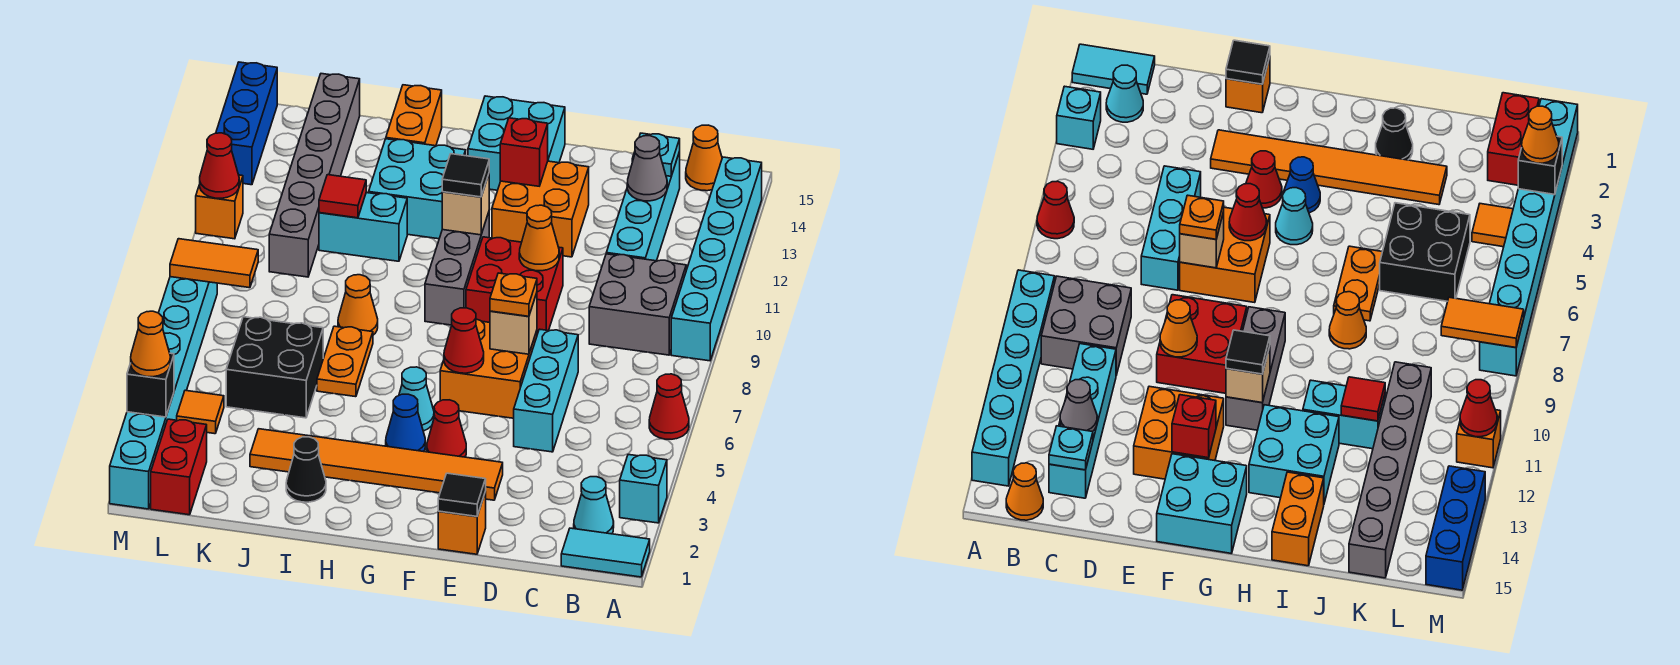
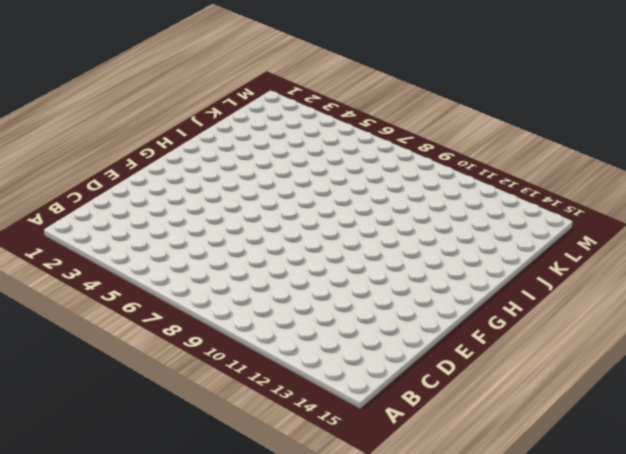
none -> cyan tile A1:B1 level 1
none -> cyan brick A3 level 1
none -> red cone A6 level 1
none -> cyan brick A9:A14 level 1

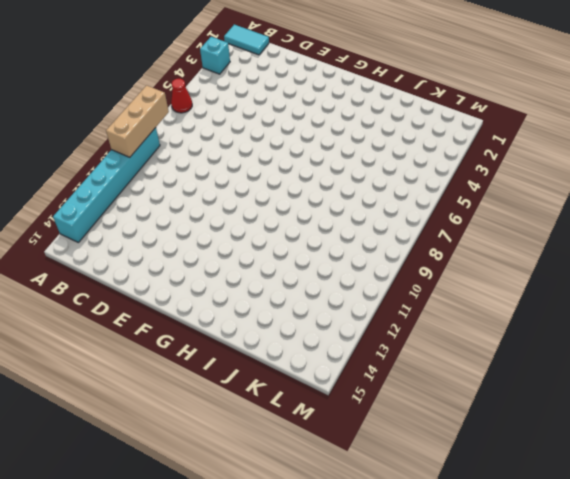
tan brick A8:A10 level 2 -> none
none -> cyan cone B2 level 1
none -> grey brick B9:C10 level 1
none -> orange cone B15 level 1
none -> cyan brick C11:C14 level 1

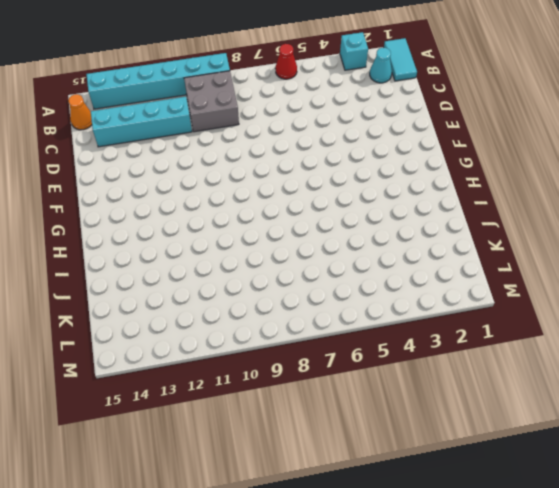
none -> cyan brick D5:D7 level 1
none -> orange brick E1 level 1
none -> orange tile E3:J3 level 1
none -> orange brick E6:F7 level 1

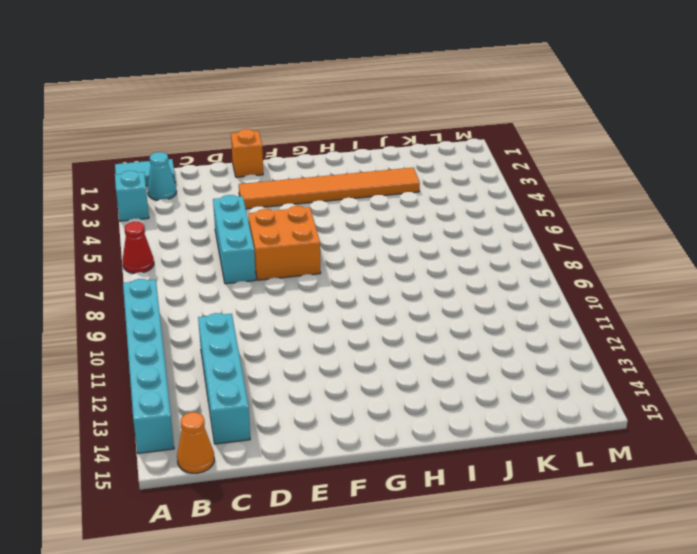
none -> grey brick B9:C10 level 1
none -> red brick E9:F10 level 1
none -> orange brick E12:F13 level 1
none -> red cone F4 level 1

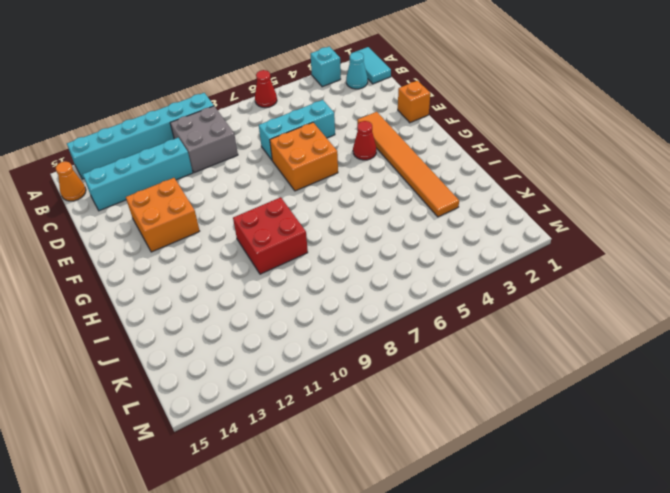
red brick H9:I10 level 1 -> red brick E9:F10 level 1
none -> cyan brick F14:G15 level 1
none -> blue cone G4 level 1
none -> cyan cone G5 level 1
none -> grey brick G9:G11 level 1

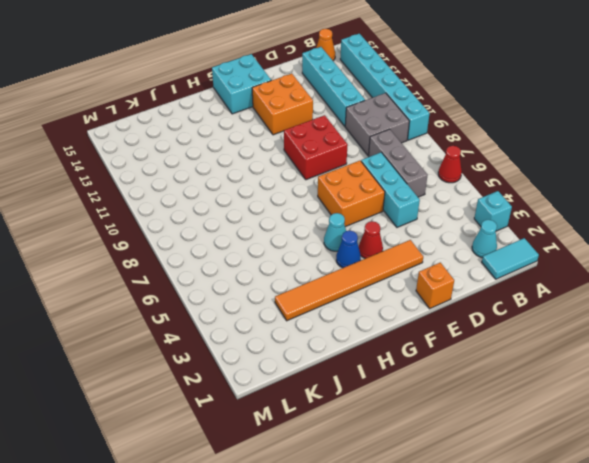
grey brick C6:C8 level 1 -> grey brick G9:G11 level 1
none -> cyan brick H12:I13 level 1
none -> black cone I2 level 1
none -> orange plate I6:I7 level 1
none -> orange cone I8 level 1

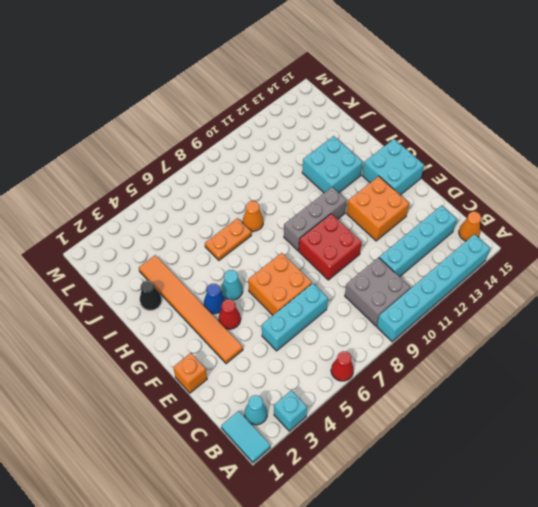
none -> cyan brick I11:J11 level 1
none -> orange brick I14:I15 level 1
none -> black brick J5:K6 level 1
none -> grey brick K10:K15 level 1

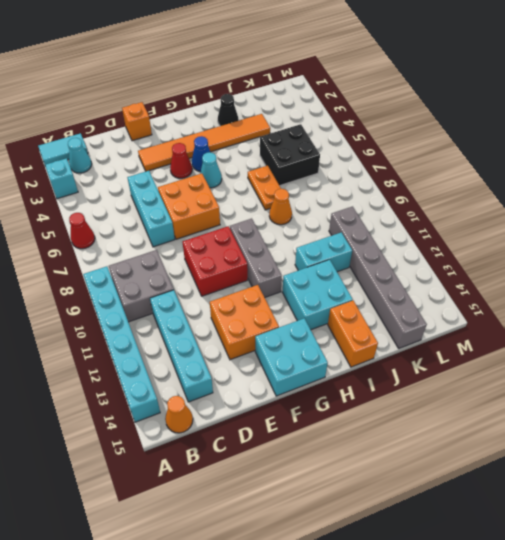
none -> red brick L1:L2 level 1
none -> orange tile L4 level 1
none -> cyan brick M1:M8 level 1
none -> orange brick M11 level 1

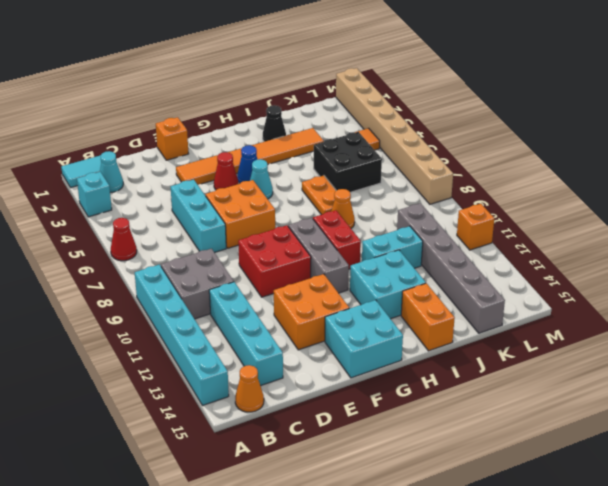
red brick H9:H10 level 1 -> red brick L1:L2 level 1
tan brick M1:M8 level 1 -> cyan brick M1:M8 level 1
none -> blue brick M13:M15 level 1
none -> grey cone C13 level 2
none -> cyan plate C14 level 2
none -> black tile E1 level 2

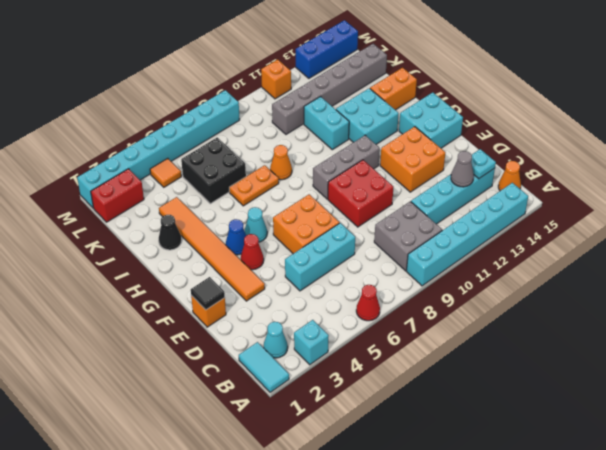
none -> tan brick E7 level 2
none -> orange cone E10 level 2
none -> red cone F6 level 2
none -> red brick F13 level 2

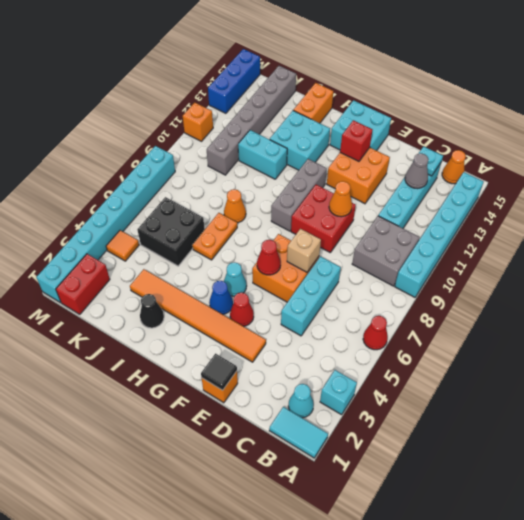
none -> tan brick G11 level 2
none -> red tile J11 level 2
none -> orange tile L8:M8 level 2
none -> black brick M3 level 2

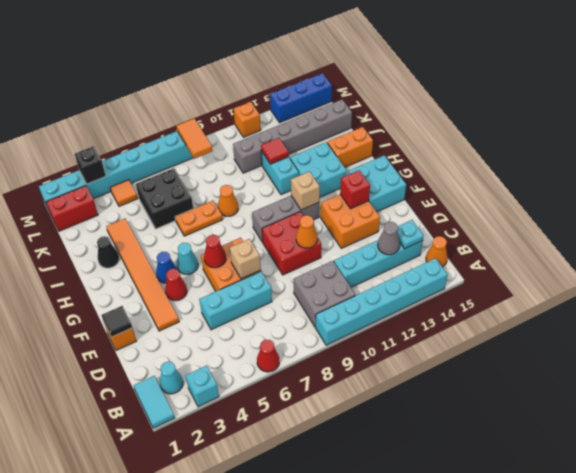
none -> red cone M11 level 2
none -> orange plate E7 level 3
none -> black tile G11 level 3
none -> orange cone M3 level 3

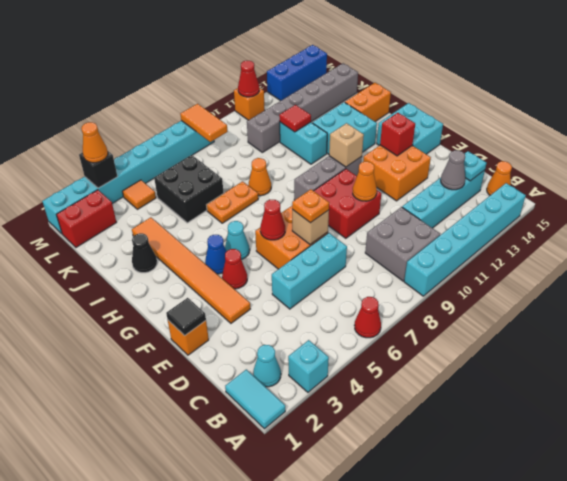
none -> black tile G11 level 3

